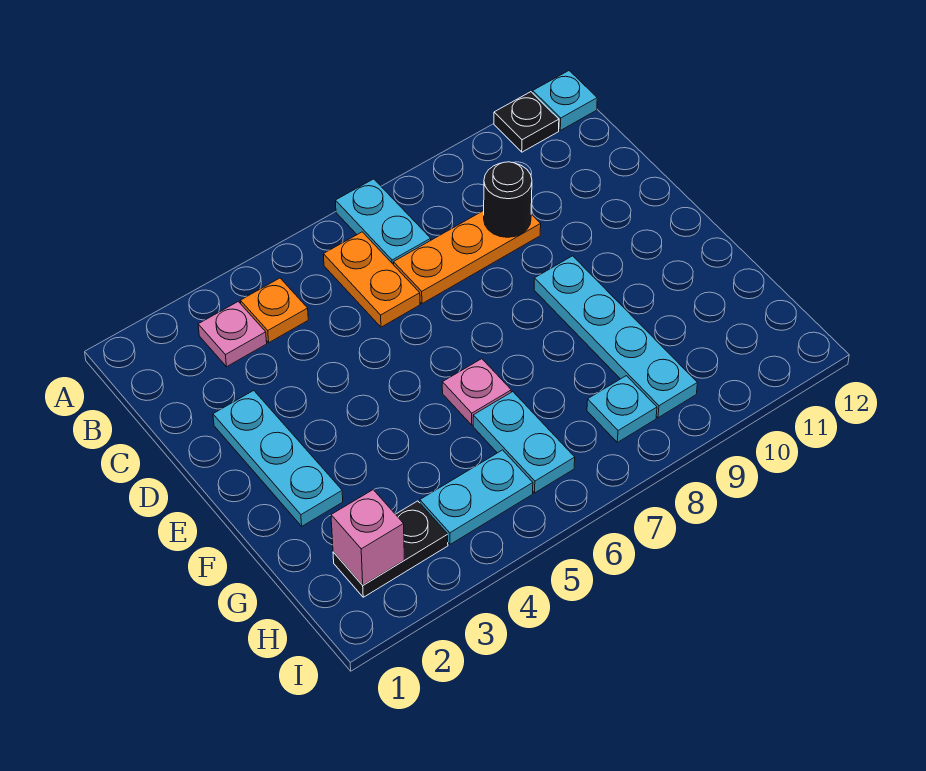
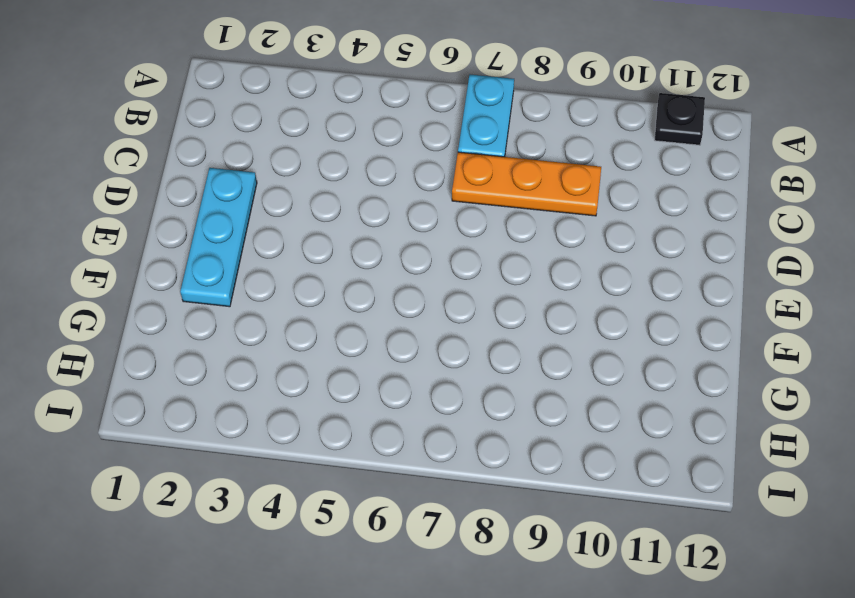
none -> cyan plate A12 level 1
none -> pink plate B3 level 1
none -> orange plate B4 level 1

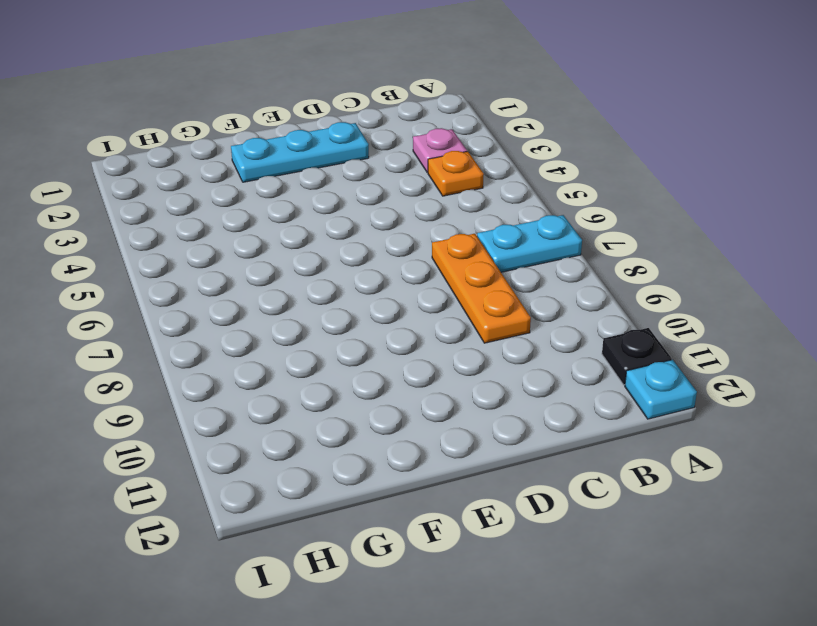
none -> orange plate B6:C6 level 1
none -> cyan plate E9:H9 level 1
none -> pink plate F6 level 1

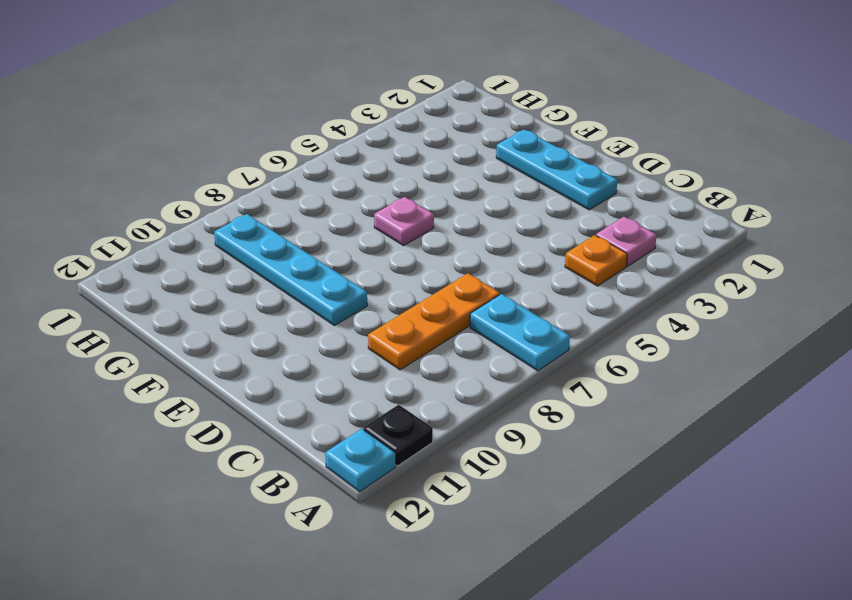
none -> orange plate B6:C6 level 1
none -> cyan plate G6:H6 level 1
none -> black plate H2:H3 level 1

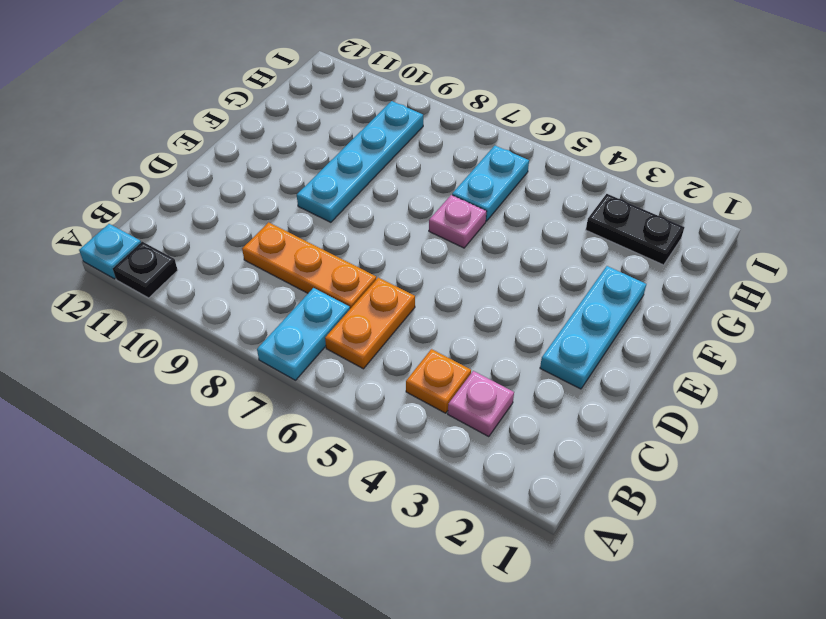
none -> cyan plate H4:H5 level 1
none -> cyan plate H8 level 1
none -> black round brick C9 level 2

